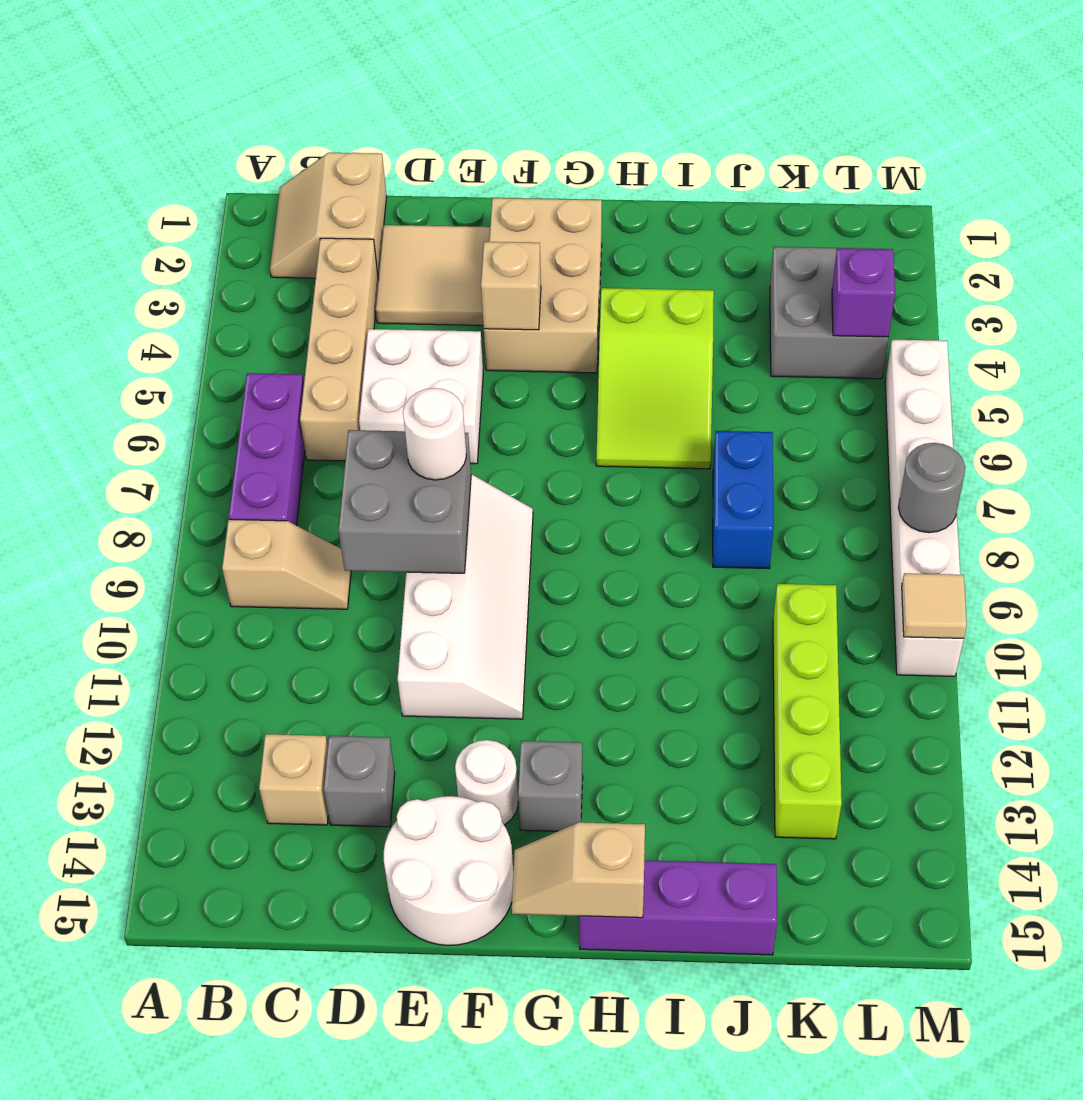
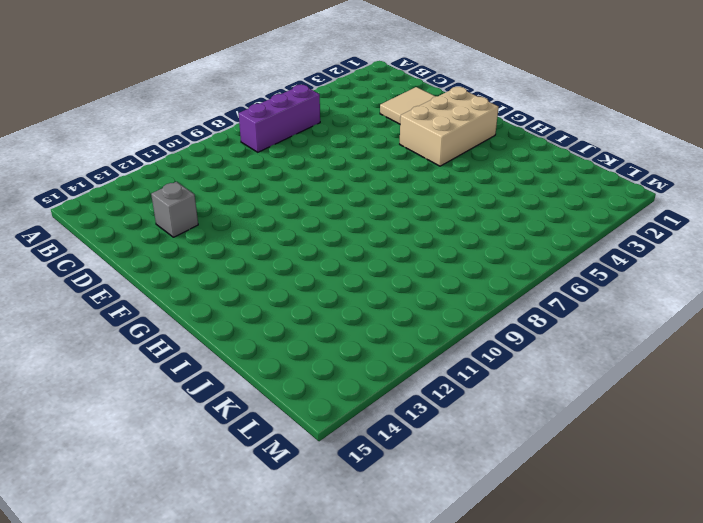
none -> tan slope B1:C2 level 1 top C
none -> tan slope B9:C9 level 1 top B
none -> tan brick C3:C6 level 1

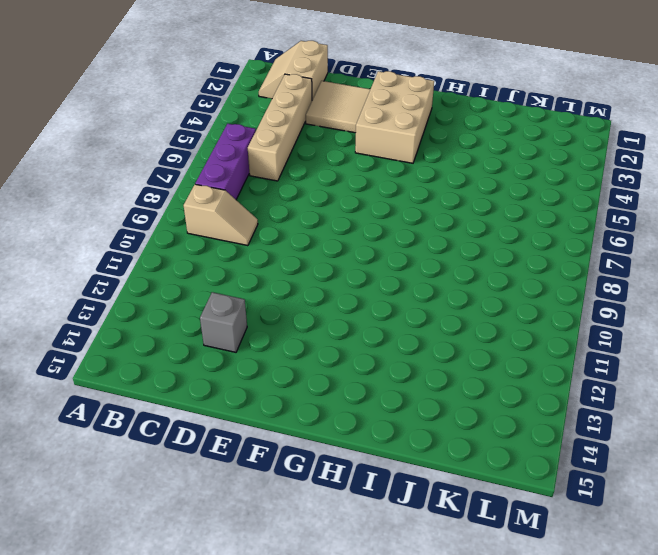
none -> tan brick C13 level 1
none -> white brick D5:E6 level 1
none -> white slope E8:F11 level 1 top E

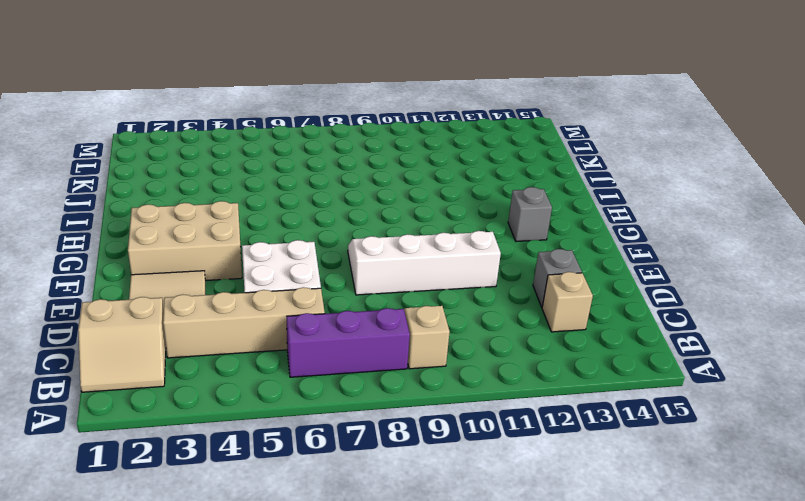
none -> white round brick E14:F15 level 1
none -> white round brick F13 level 1
none -> lime slope H4:I6 level 1 top 4

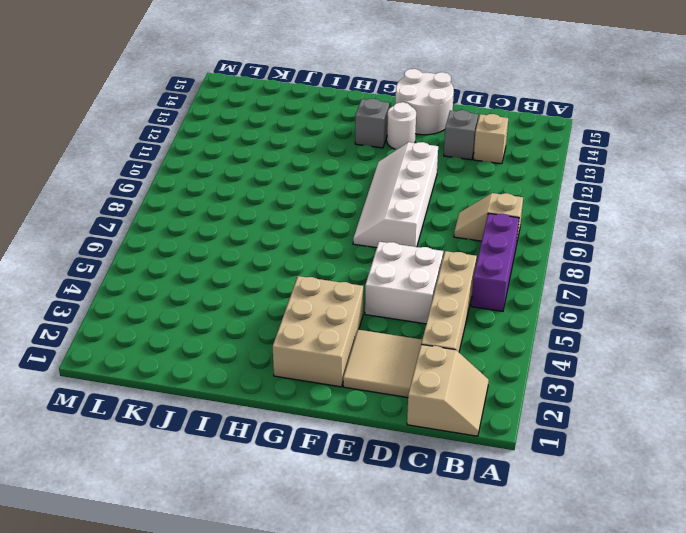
none -> lime slope H4:I6 level 1 top 4
none -> purple brick H15:J15 level 1
none -> blue brick J7:J8 level 1

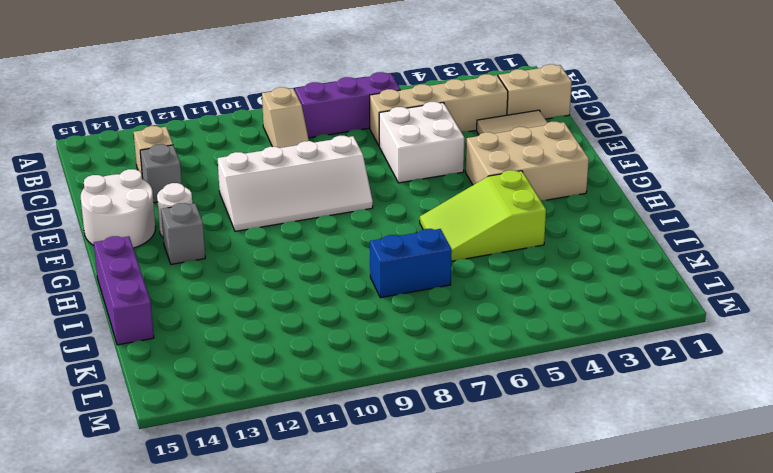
none -> grey brick K3:L4 level 1
none -> lime brick K10:K13 level 1
none -> white brick M5:M10 level 1

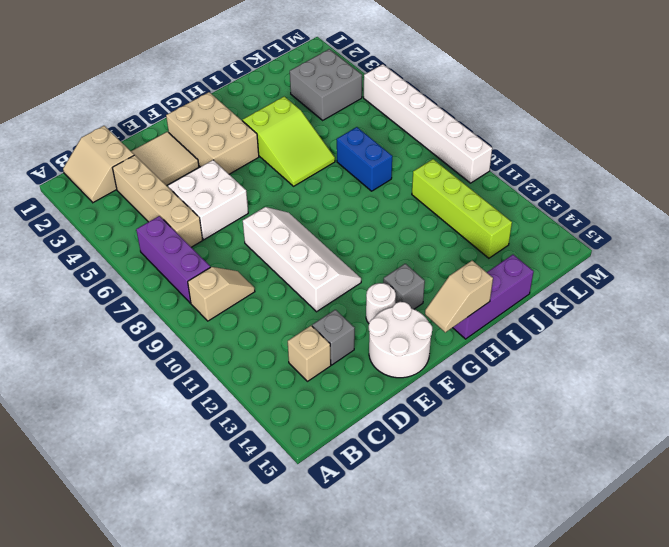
none -> grey brick D8:E9 level 2
none -> tan brick F4 level 2
none -> purple brick L4 level 2

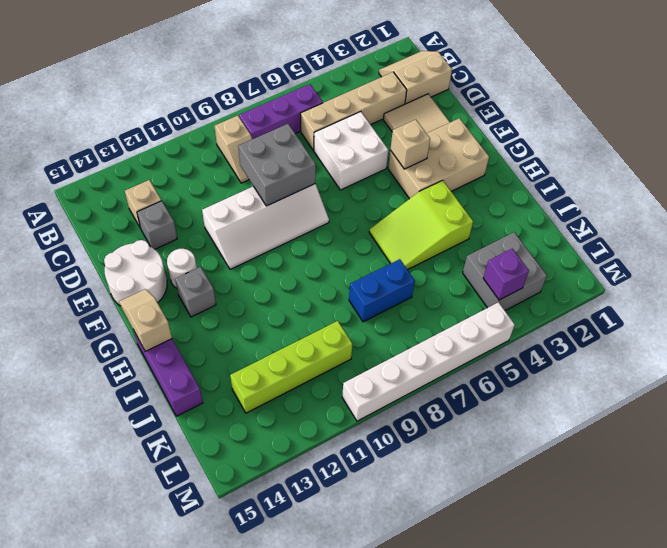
none -> grey round brick M8 level 2
none -> tan tile M10 level 2
none -> white round brick E8 level 3

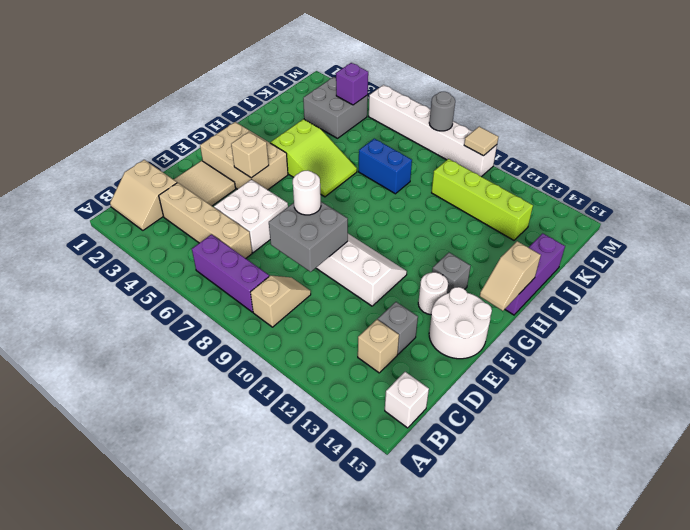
white brick B15 level 1 -> none

